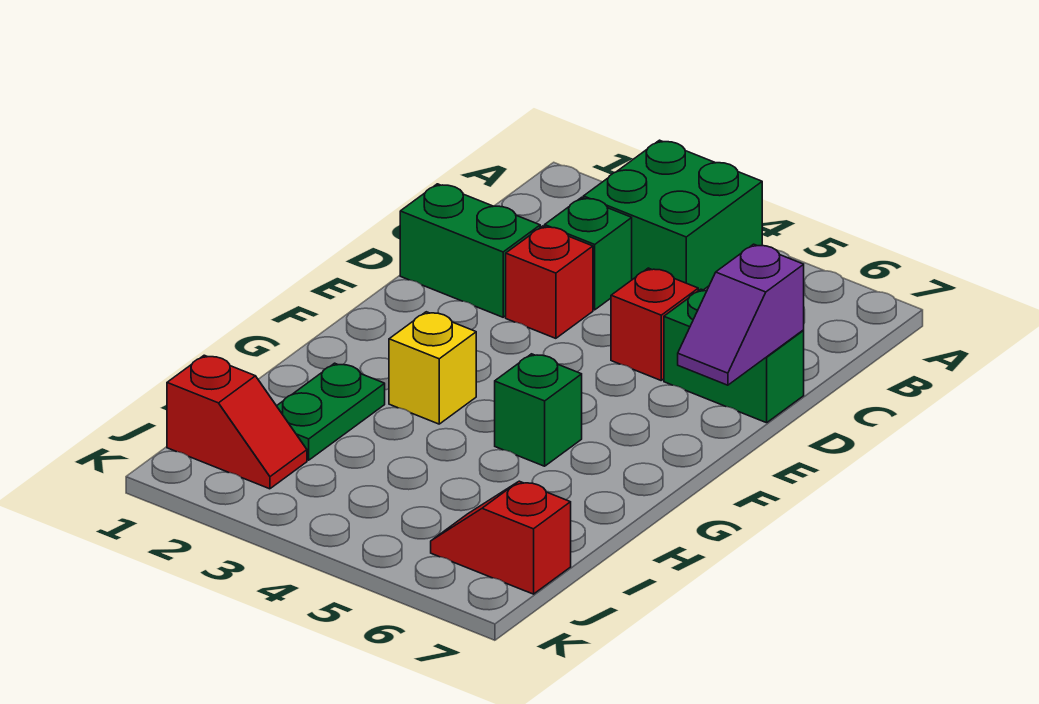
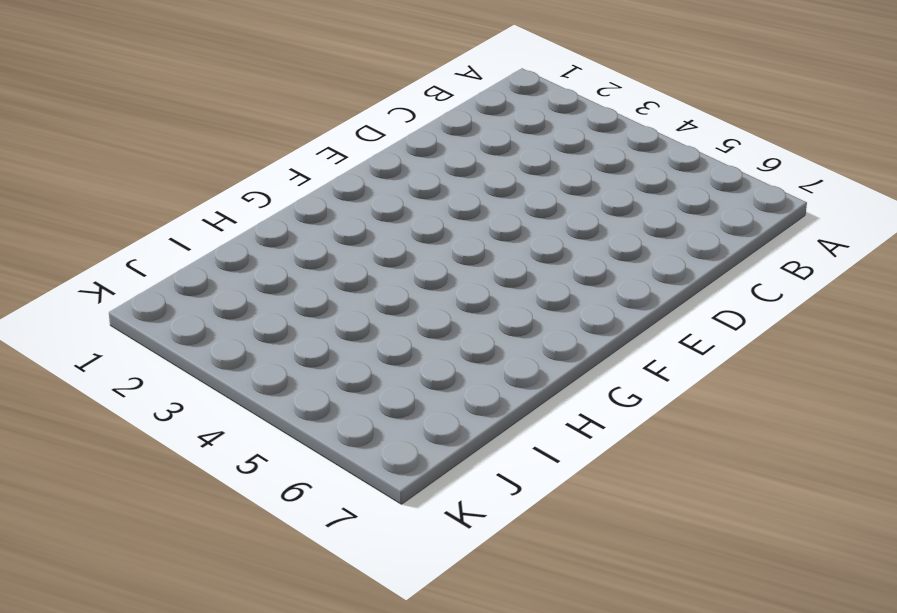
none -> green brick A3:B4 level 1
none -> green brick C3 level 1
none -> green brick D1:D2 level 1

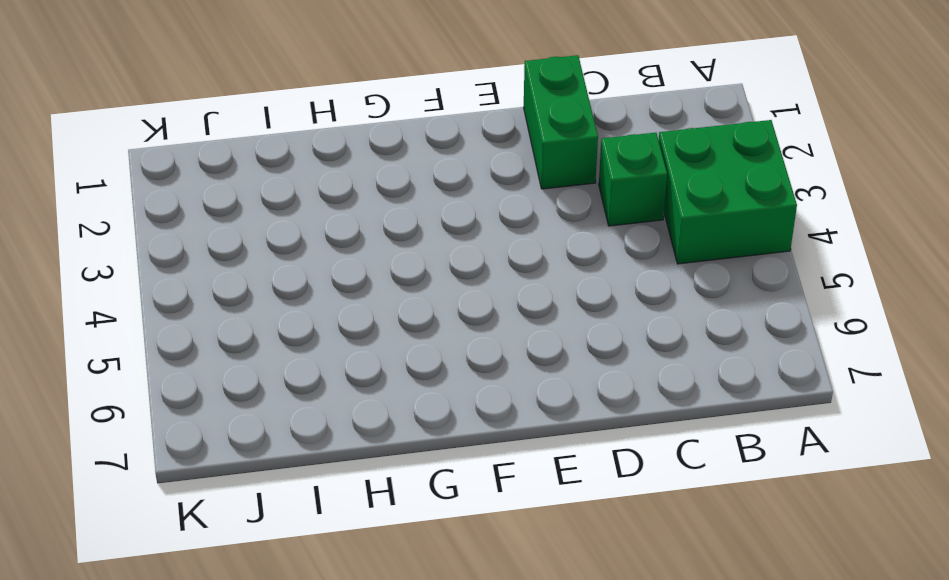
none -> red brick D3 level 1
none -> red brick D5 level 1
none -> green brick D6:D7 level 1

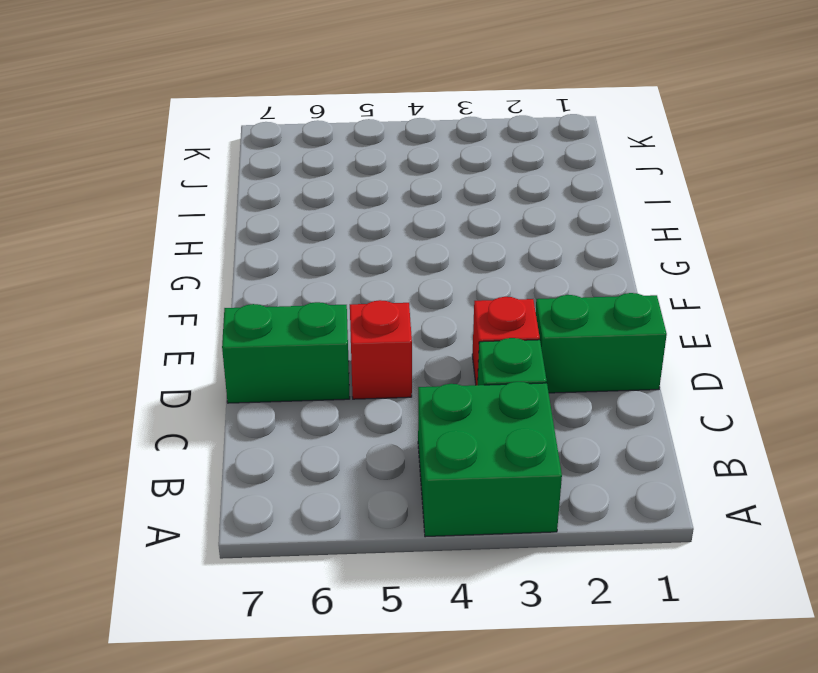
none -> yellow brick G3 level 1
none -> green brick G5 level 1
none -> green plate H2:I2 level 1

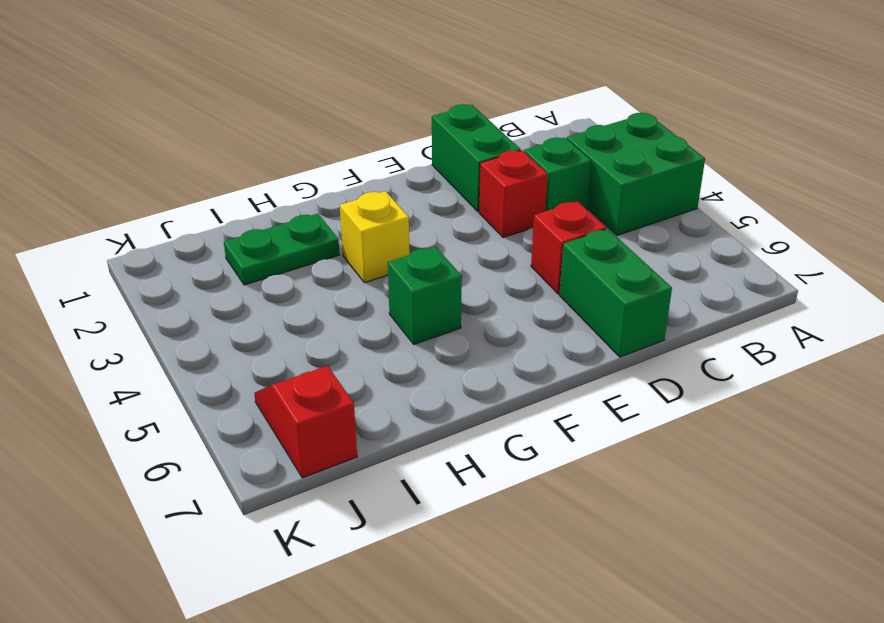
none -> red slope J1:J2 level 1 top 1
none -> purple slope D7:E7 level 2 top D

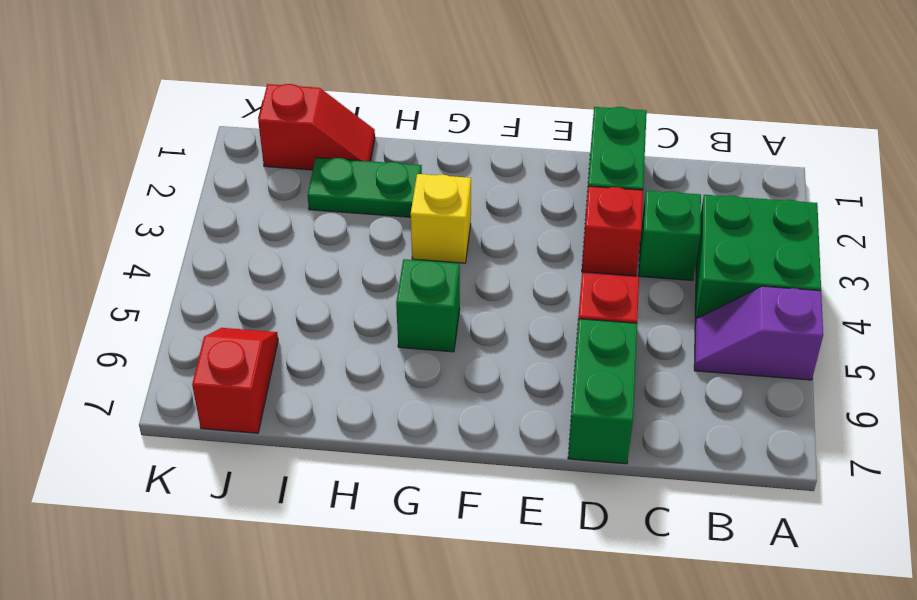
purple slope A5:B5 level 1 top A -> purple slope D7:E7 level 2 top D
red slope I1:J1 level 1 top J -> red slope J1:J2 level 1 top 1

